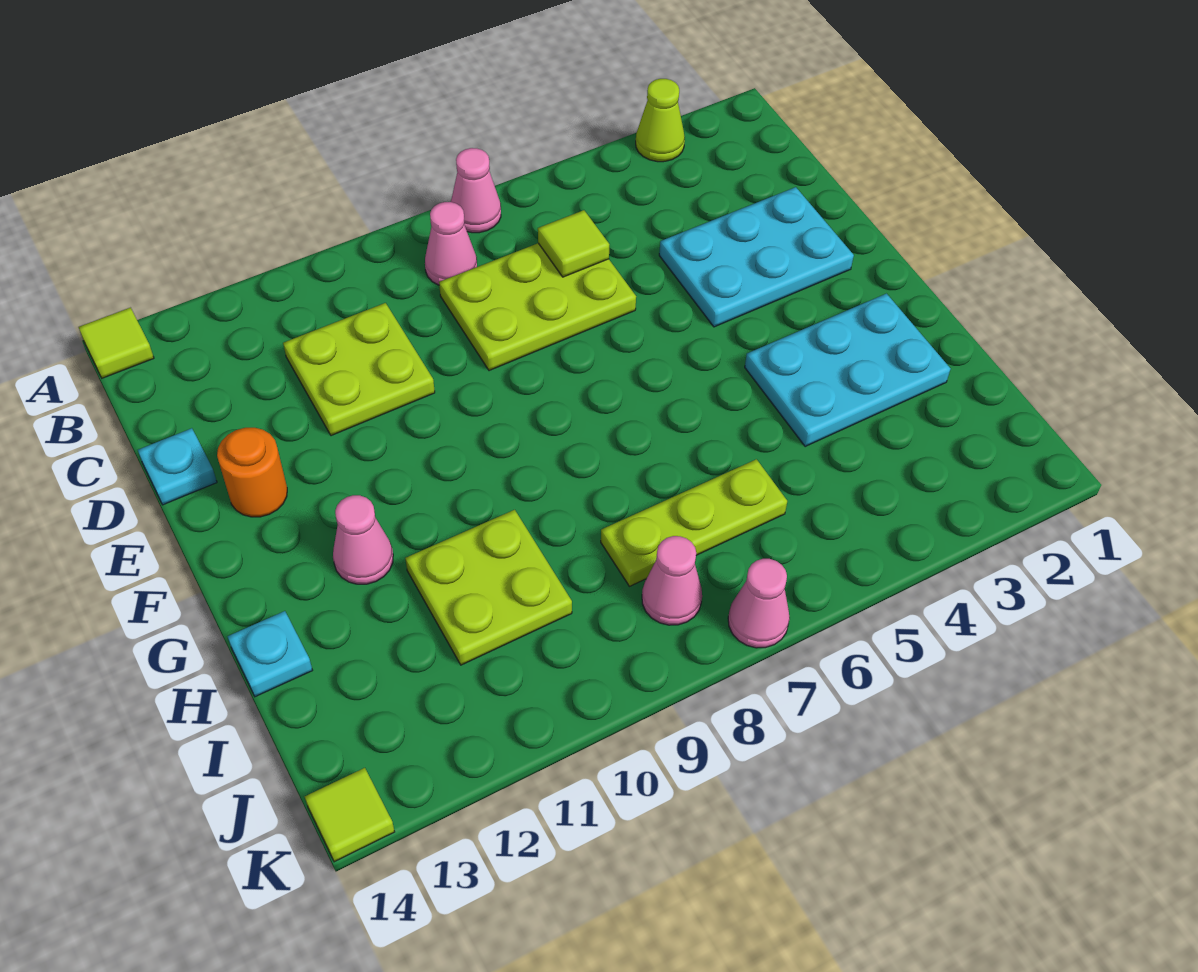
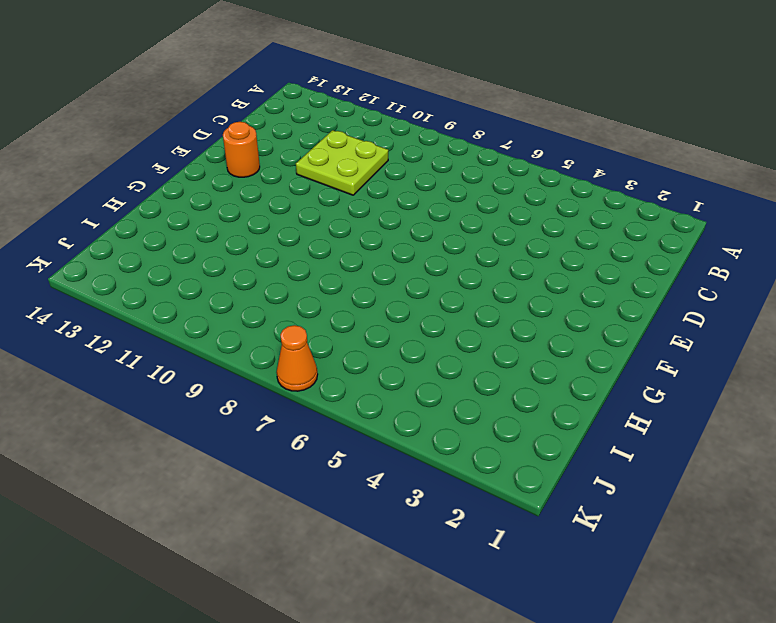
orange cone K7 level 1 -> pink cone K7 level 1
none -> lime cone A3 level 1
none -> pink cone A7 level 1
none -> lime tile A14 level 1

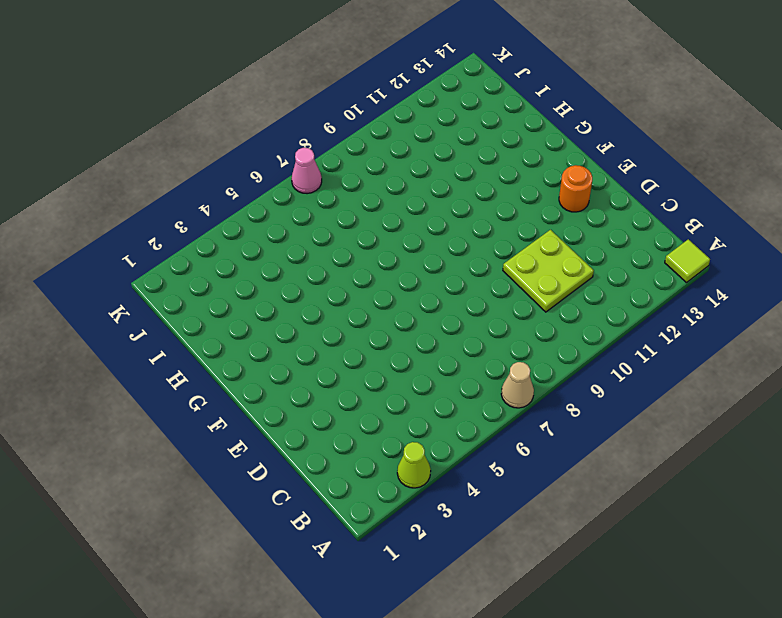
tan cone A7 level 1 -> pink cone A7 level 1
none -> pink cone B8 level 1
none -> lime plate C6:D8 level 1
none -> cyan plate D2:E4 level 1

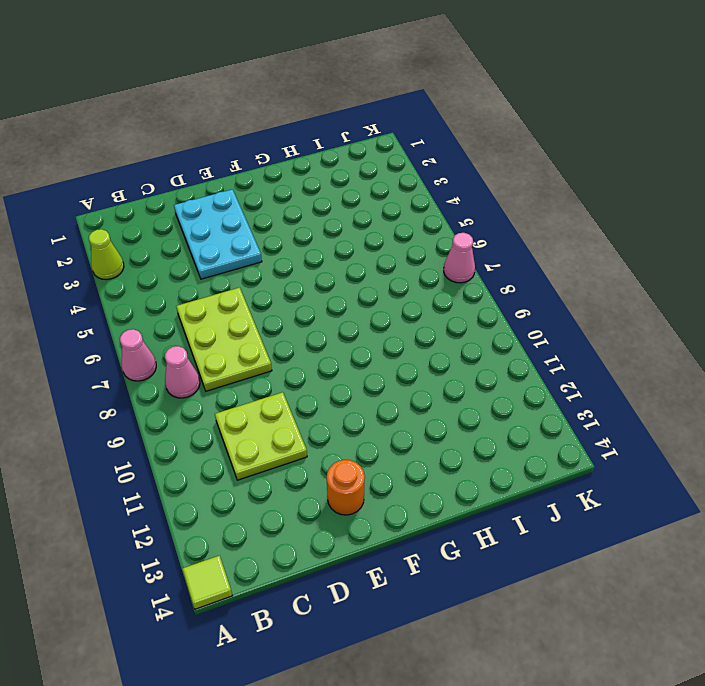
none -> cyan plate D14 level 1
none -> cyan plate G2:H4 level 1
none -> pink cone G12 level 1

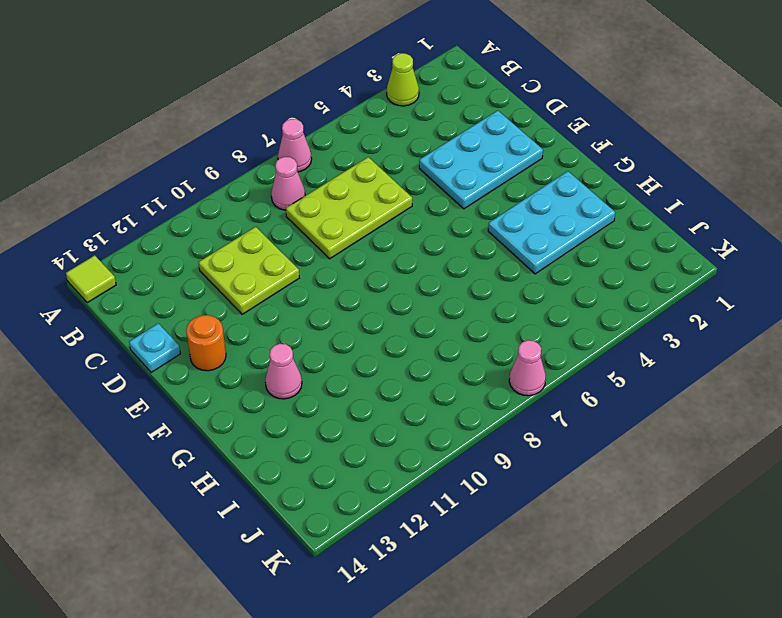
none -> lime plate H10:I11 level 1
none -> cyan plate H14 level 1
none -> lime plate I6:I8 level 1

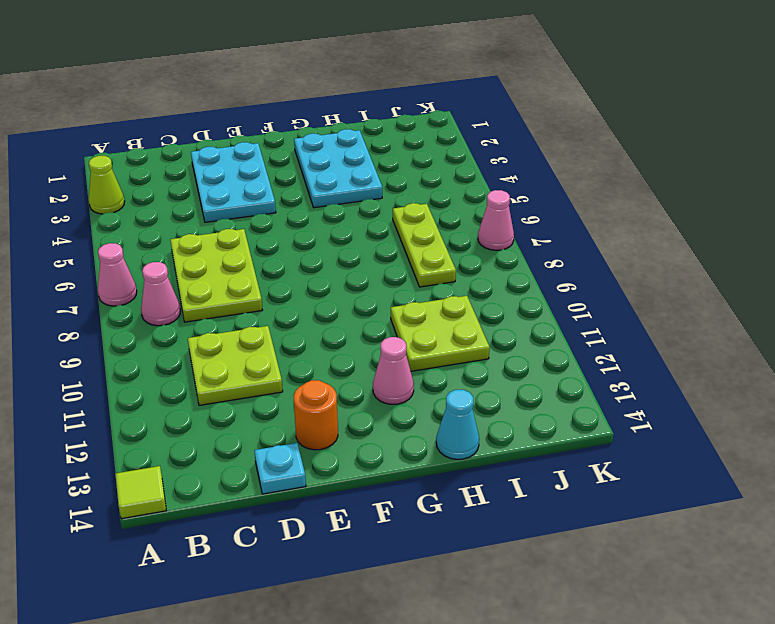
cyan cone H14 level 1 -> cyan plate H14 level 1
none -> pink cone J8 level 1
none -> lime tile K14 level 1
none -> lime tile C6 level 2

